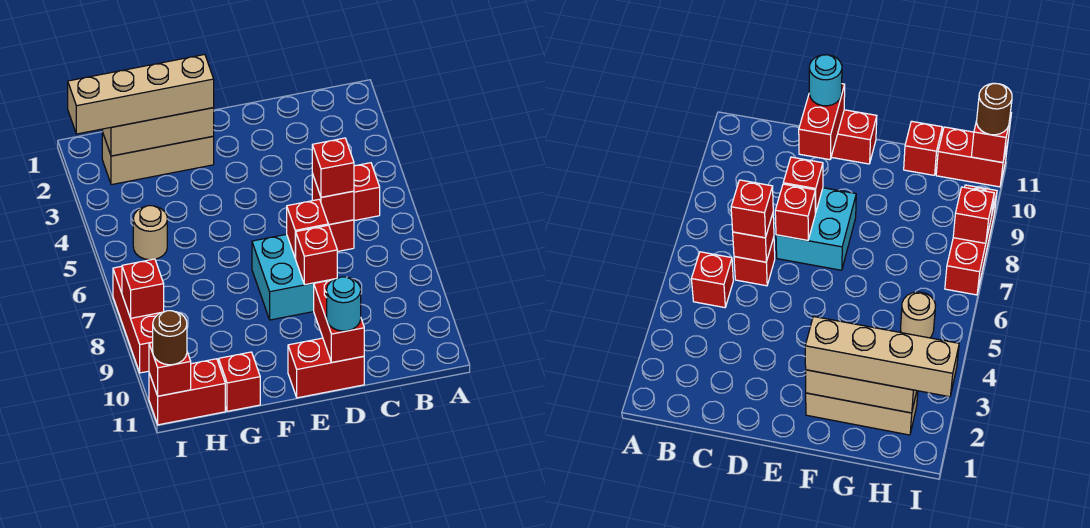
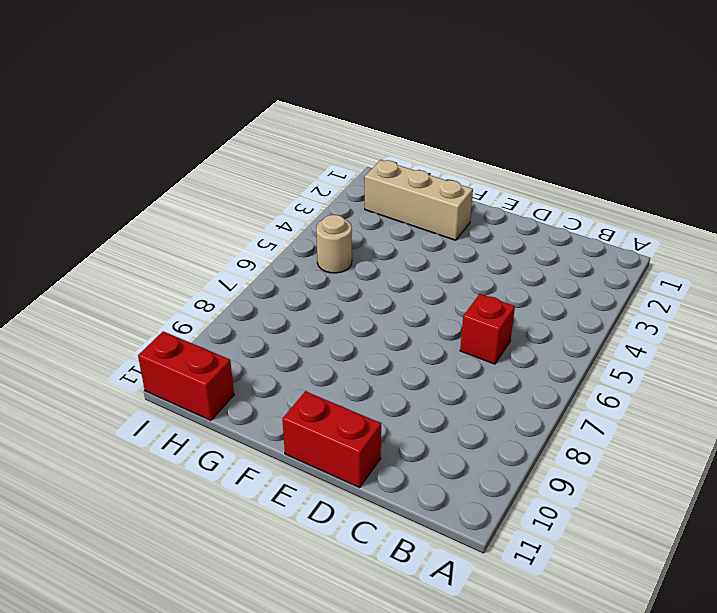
none -> red brick B5 level 1
none -> cyan brick D7:E8 level 1
none -> red brick G11 level 1

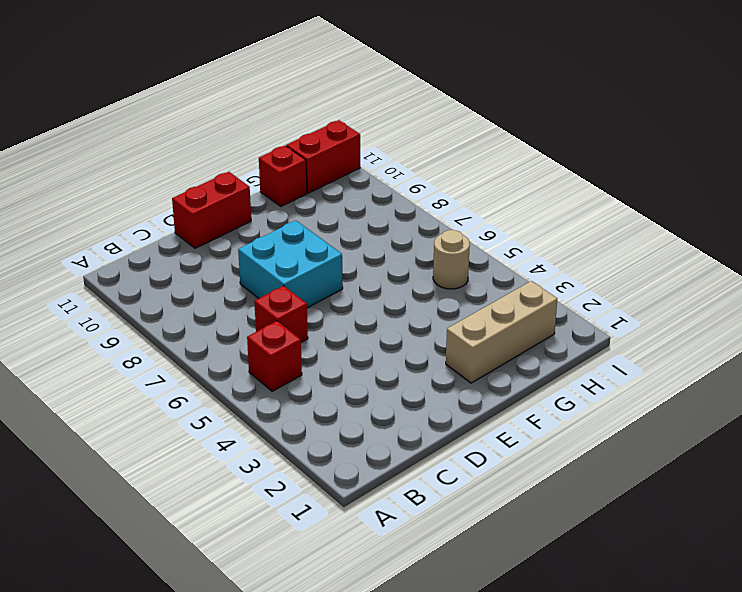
none -> red brick I7:I9 level 1
none -> red brick C6 level 2
none -> red brick D7 level 2

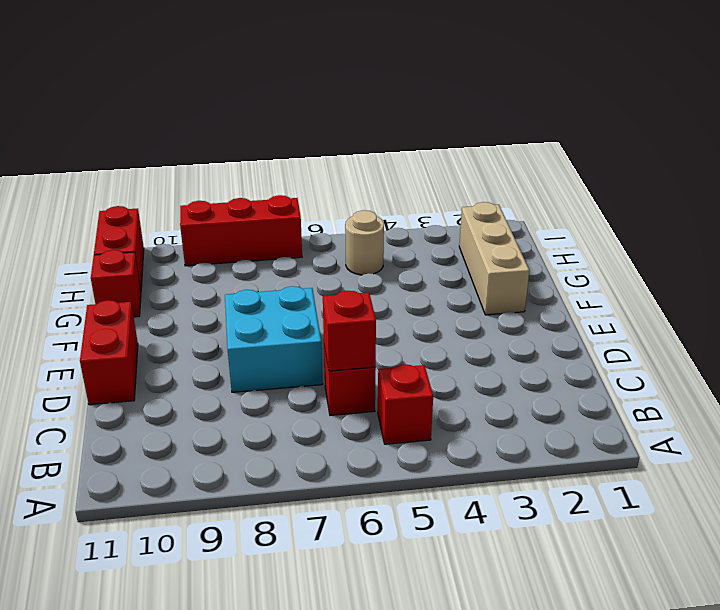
none -> red brick D7 level 2
none -> red brick D8 level 2
none -> red brick D10:D11 level 2

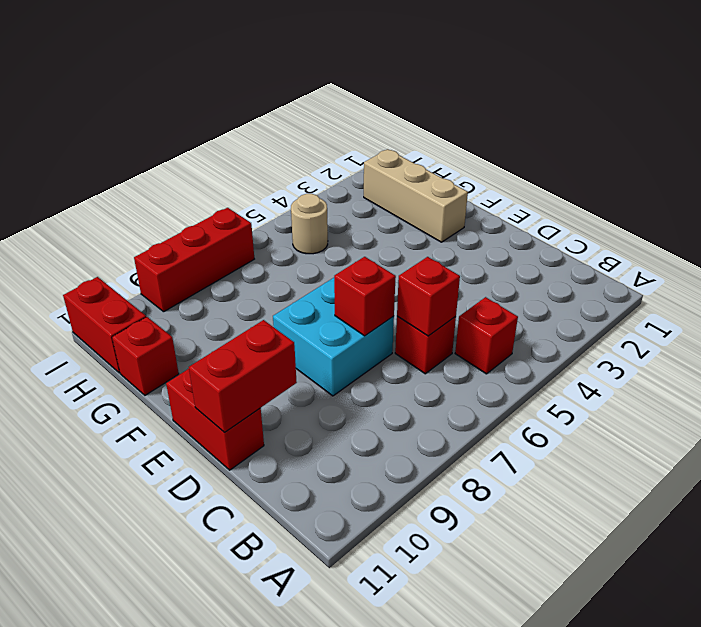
none -> red brick D8 level 2
none -> tan brick F2:H2 level 2
none -> red brick I8 level 2

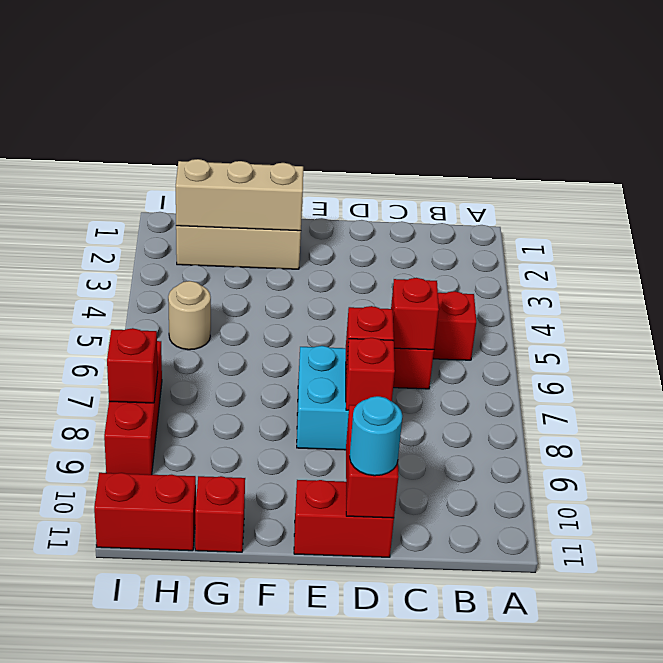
none -> red brick I11 level 2
none -> red brick C6 level 3
none -> tan brick F2:I2 level 3

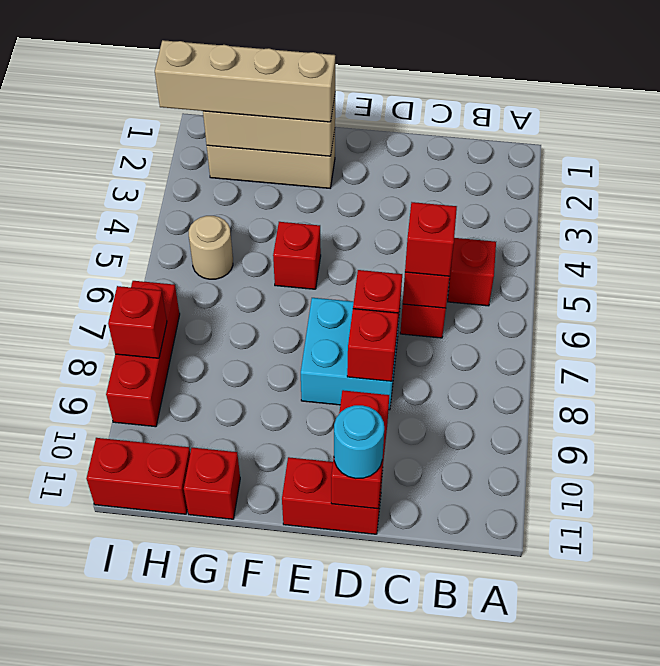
red brick F5 level 1 -> red brick I11 level 2
none -> brown round brick I11 level 3

